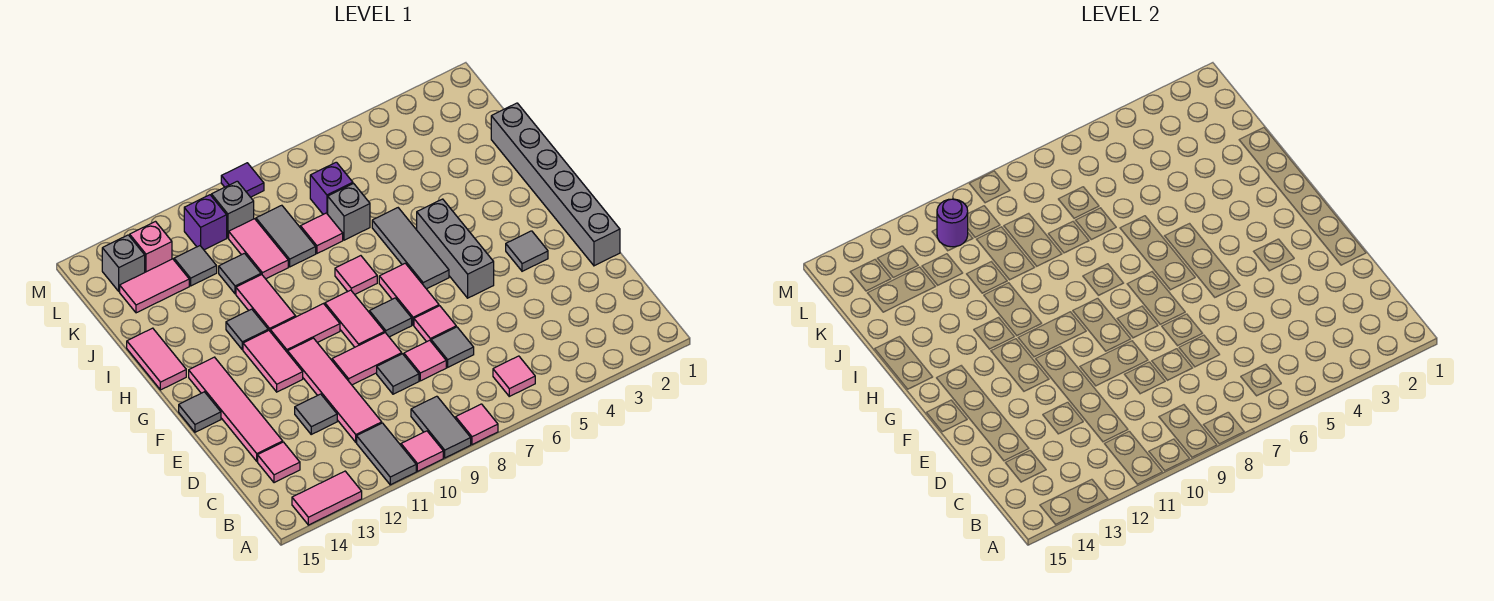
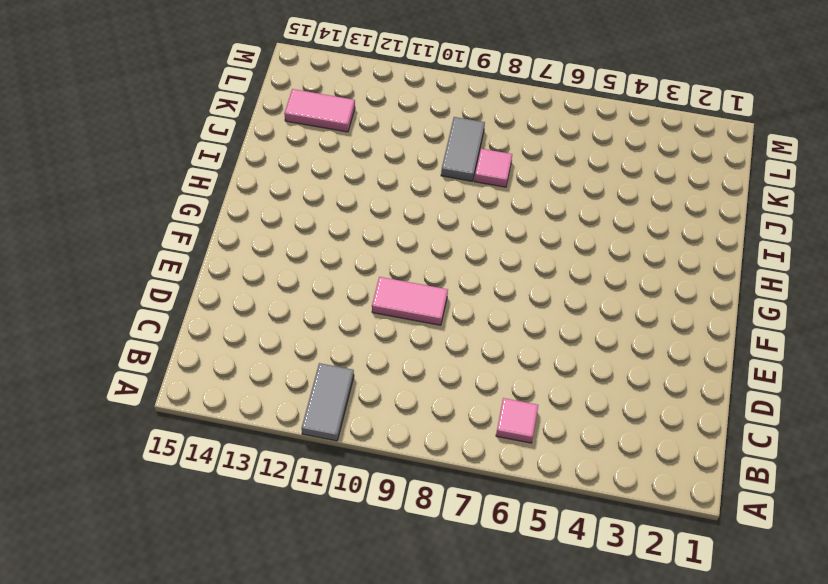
none -> pink tile A8 level 1
none -> grey tile A9:B9 level 1
none -> pink tile A10 level 1
none -> pink tile A13:A14 level 1

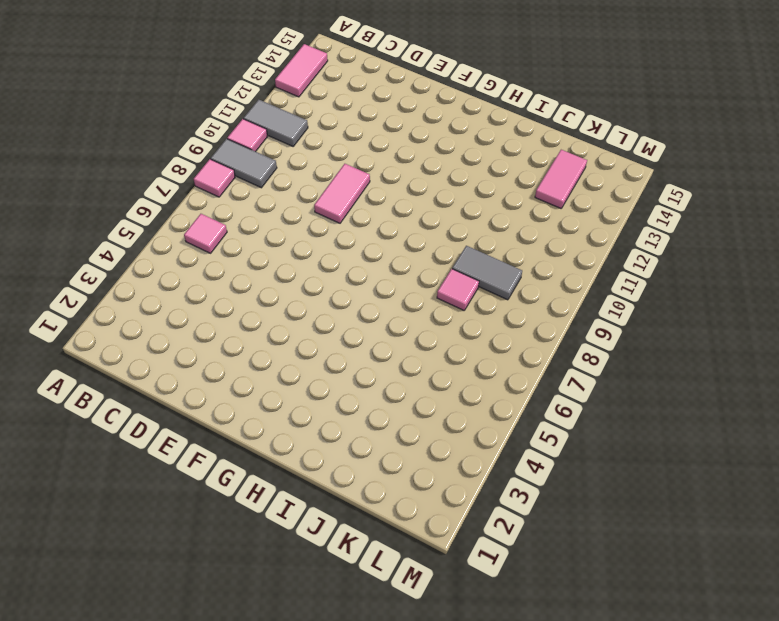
none -> pink tile C11:F11 level 1
none -> pink tile C14 level 1
none -> grey tile D7 level 1
none -> pink tile D8 level 1

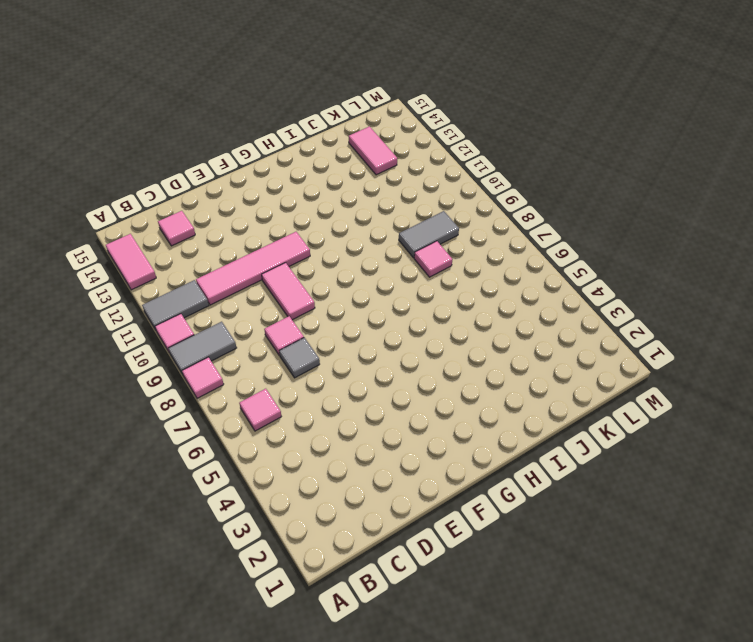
none -> grey tile D9 level 1
none -> grey tile D12 level 1
none -> pink tile D14:G14 level 1
none -> grey brick E1:J1 level 1

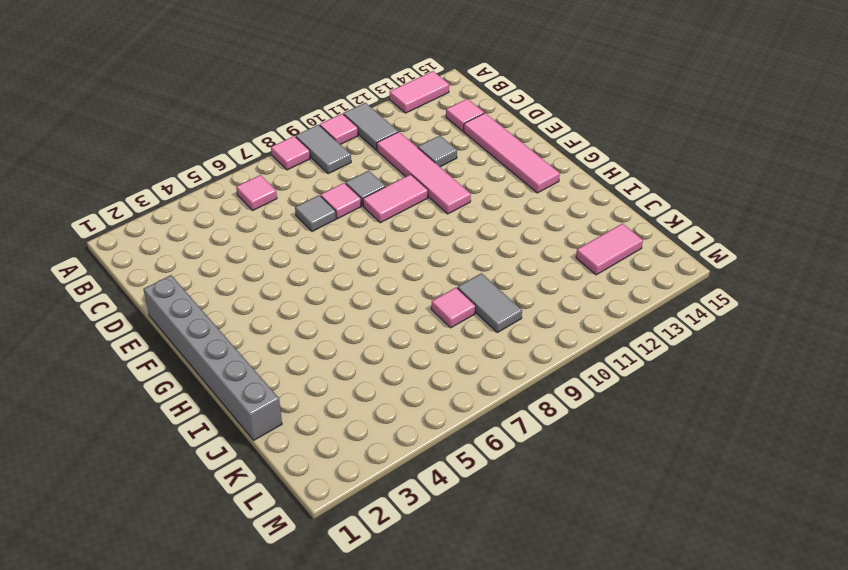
none -> pink tile E7 level 1
none -> grey tile F3 level 1
none -> grey brick F5:H5 level 1
none -> pink tile F7:G7 level 1

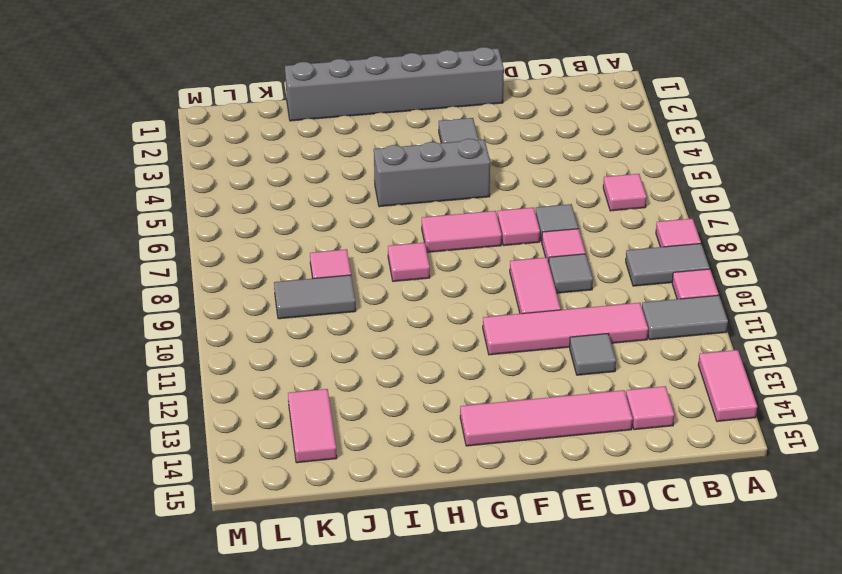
none -> grey tile F8 level 1
none -> pink tile F9:G9 level 1
none -> pink tile F12:G12 level 1
none -> grey tile F15 level 1

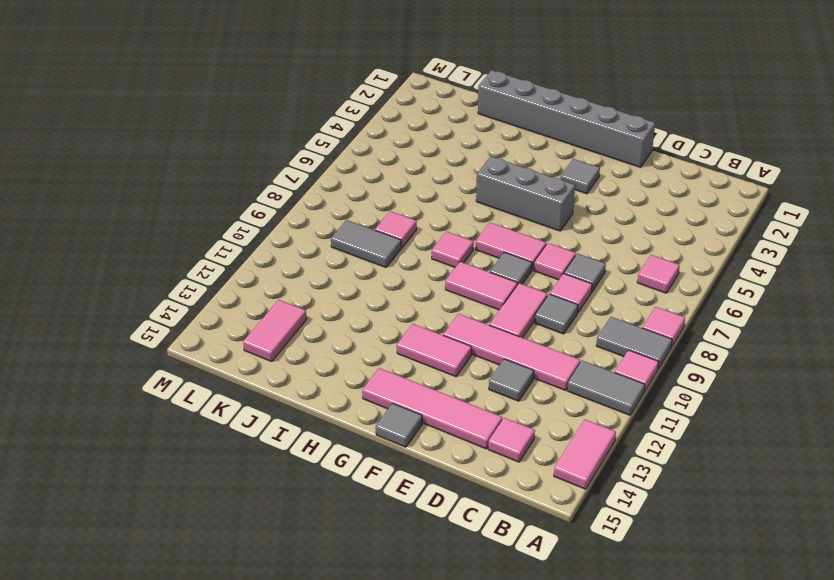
none -> grey tile G6:I6 level 1
none -> pink tile G10:G11 level 1
none -> pink tile H11:I11 level 1
none -> grey tile H12 level 1

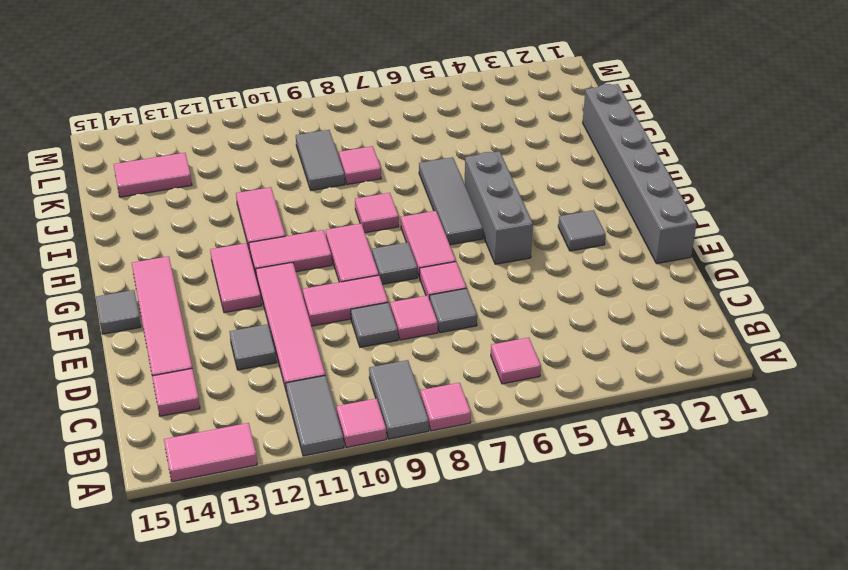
none -> grey tile H12 level 1
none -> pink tile H15:I15 level 1
none -> grey brick J7 level 1
none -> pink tile J10:K10 level 1

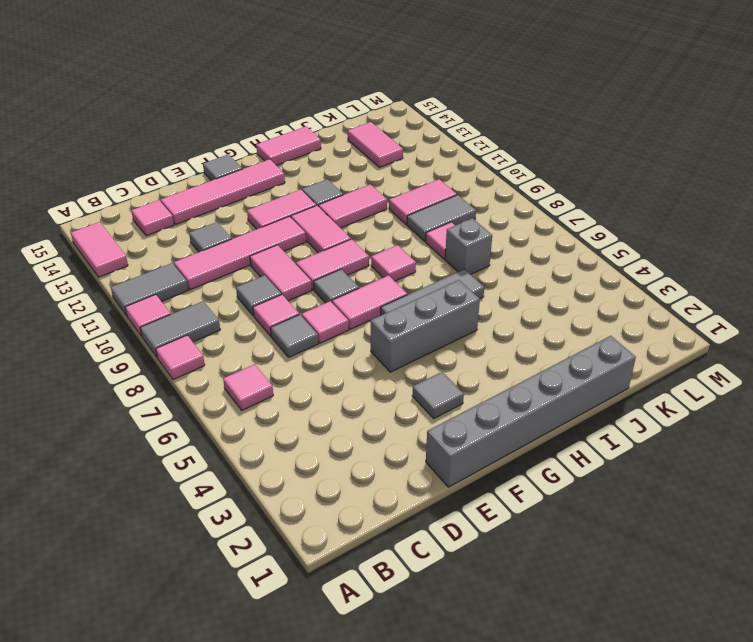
none -> grey tile J11 level 1
none -> purple brick K7 level 1
none -> grey tile K12 level 1
none -> grey brick L10 level 1

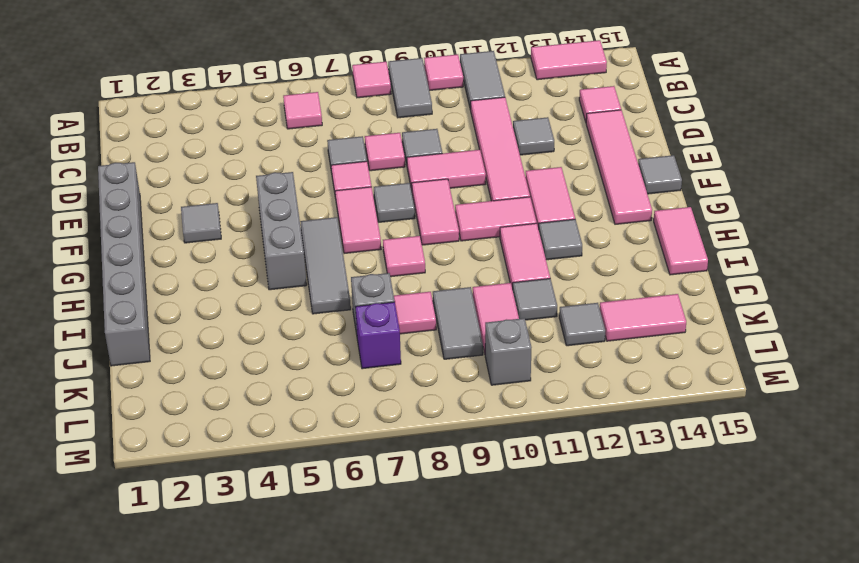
none -> purple brick L11 level 1
none -> pink brick L13 level 1
none -> grey brick L14 level 1
none -> purple tile M9 level 1

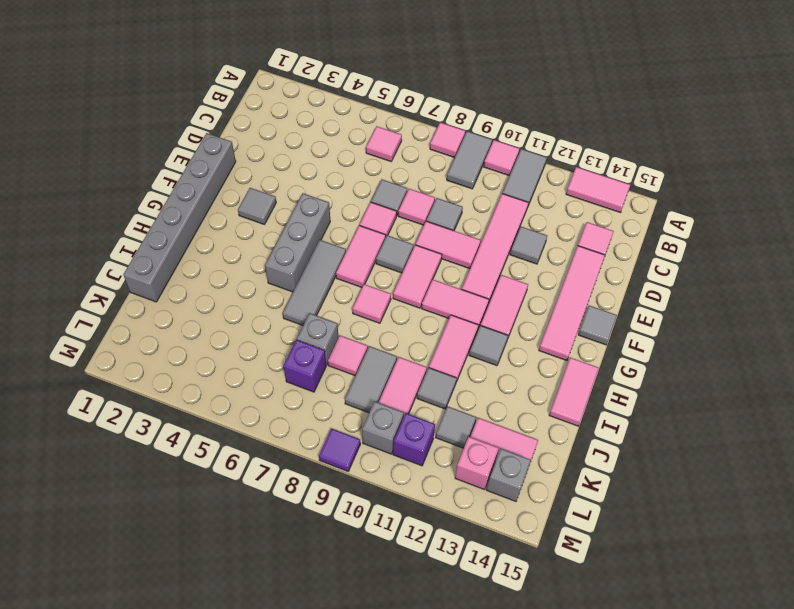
none -> purple round brick L11 level 2

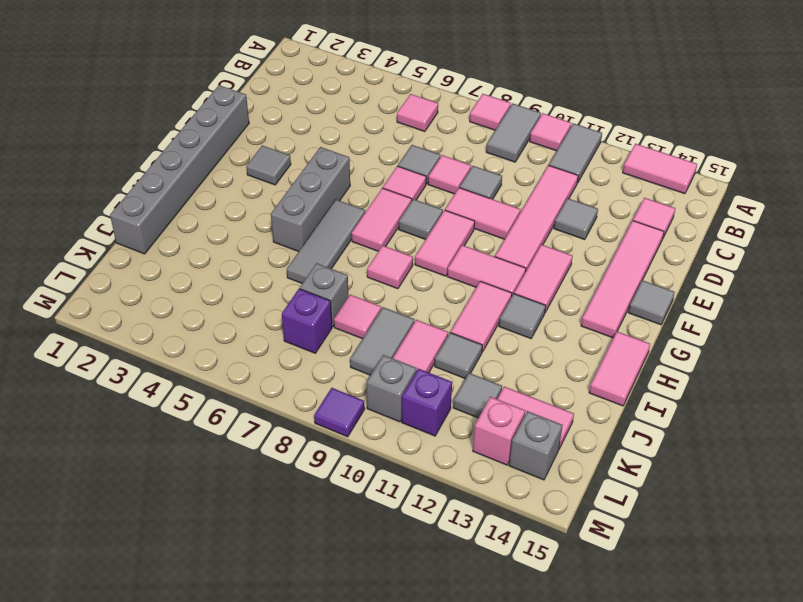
none -> purple round brick L11 level 2

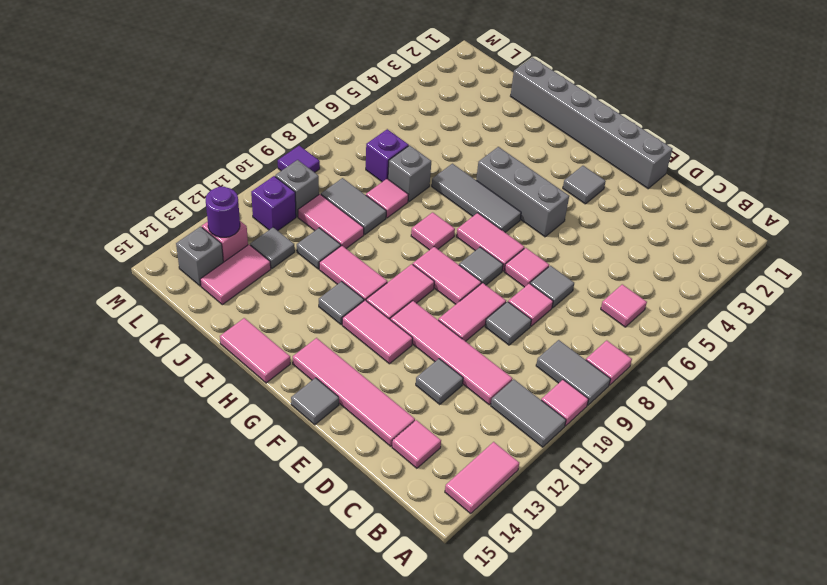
purple round brick L13 level 2 -> purple round brick L11 level 2

